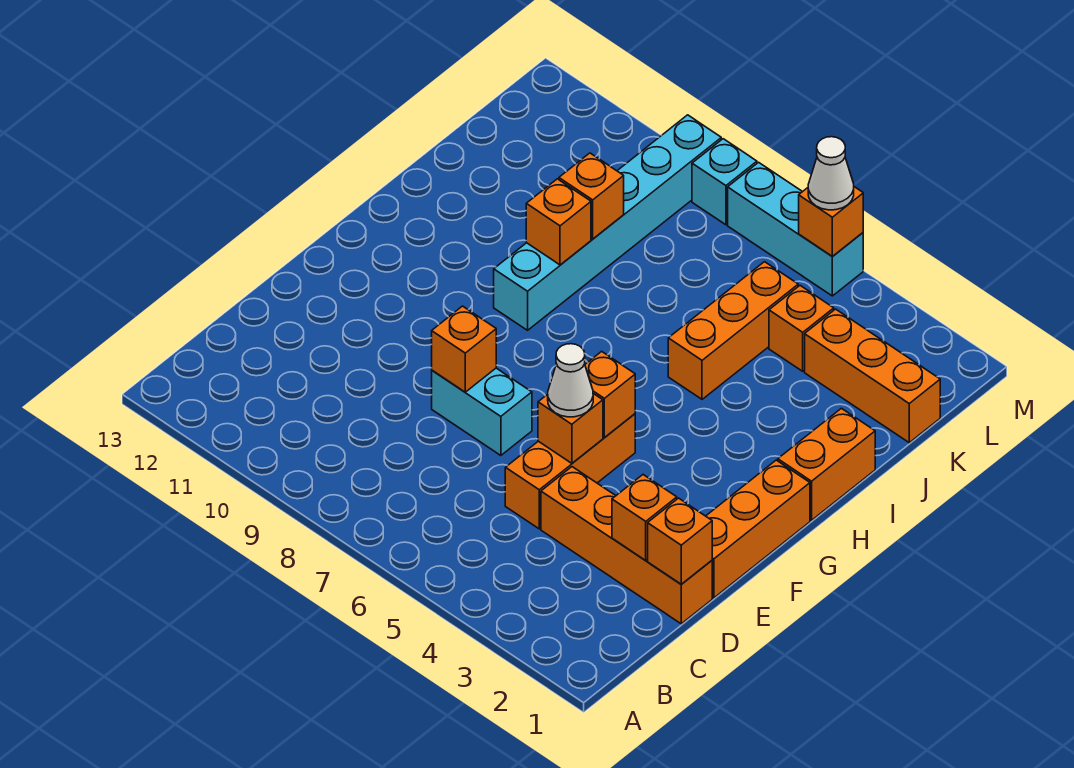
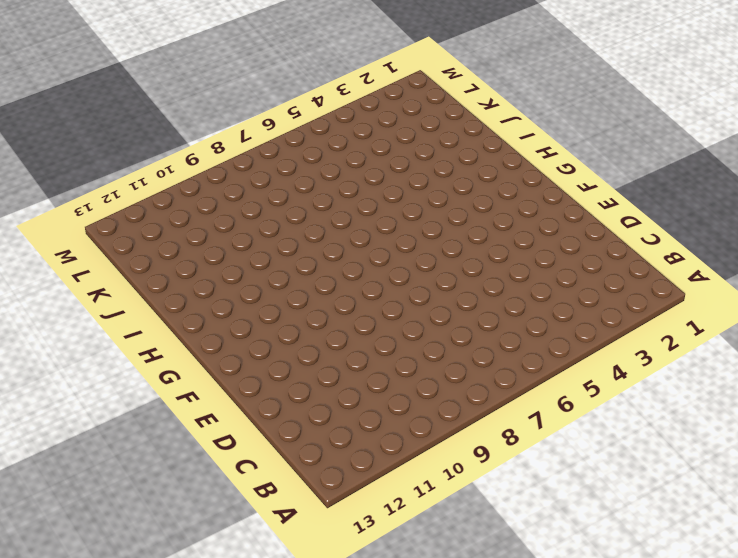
none -> orange brick D1:D4 level 1
none -> orange brick D5:F5 level 1
none -> orange brick E1:G1 level 1

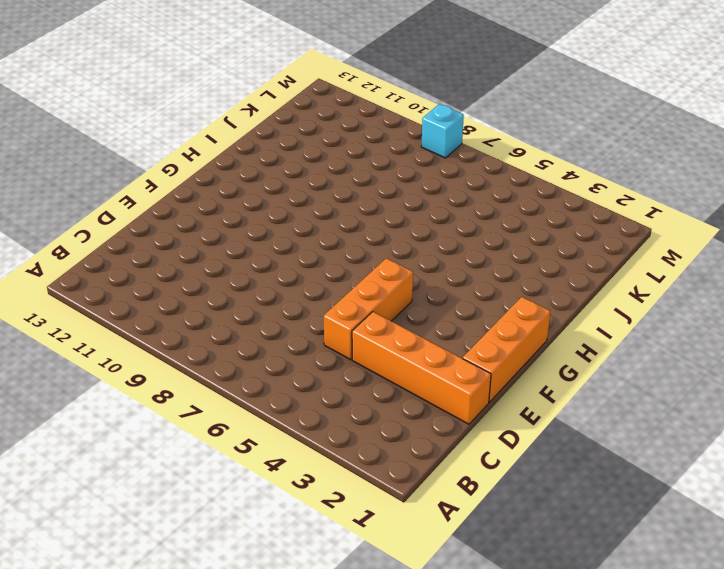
none -> cyan brick E7:E8 level 1
none -> orange brick H1:I1 level 1
none -> cyan brick H9:M9 level 1

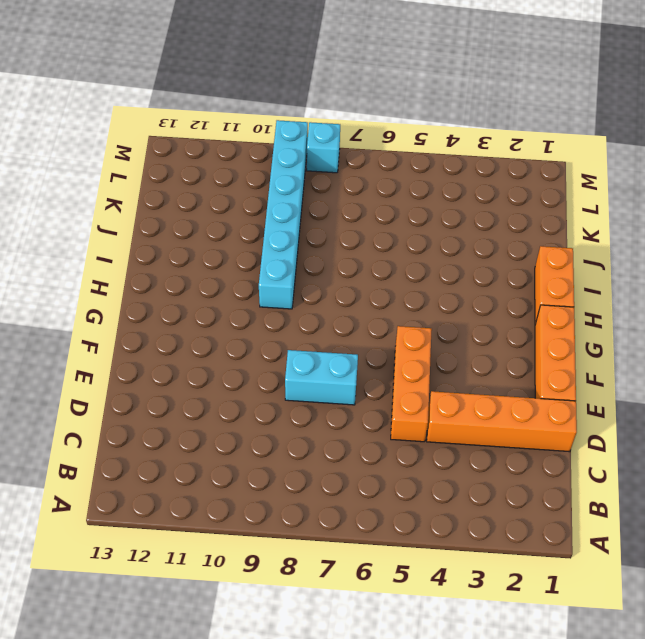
none -> orange brick I5:K5 level 1
none -> orange brick K1:K3 level 1
none -> orange brick K4 level 1

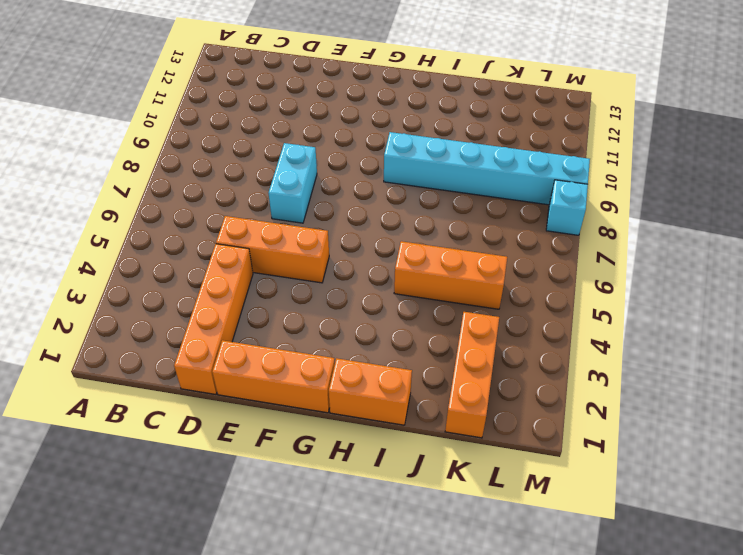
none -> orange brick K4 level 1
none -> cyan brick M5:M7 level 1
none -> orange brick D1 level 2

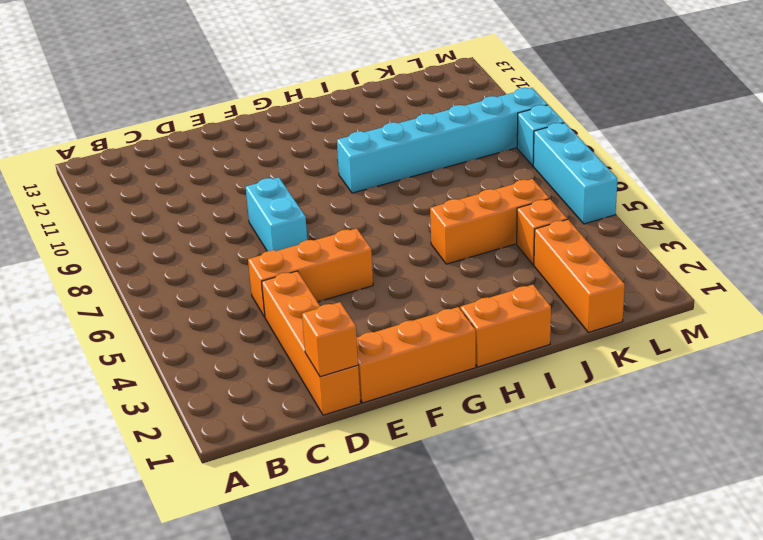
none -> orange brick D2 level 2
none -> orange brick E5 level 2
none -> orange brick E8 level 2

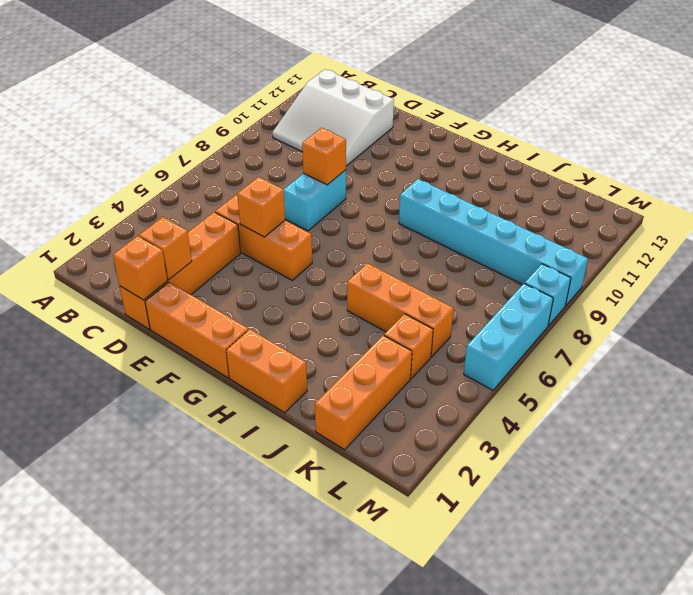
white slope B10:D12 level 1 top 12 -> none
none -> orange brick F5 level 2
none -> orange brick I9 level 2
none -> orange brick J9 level 2

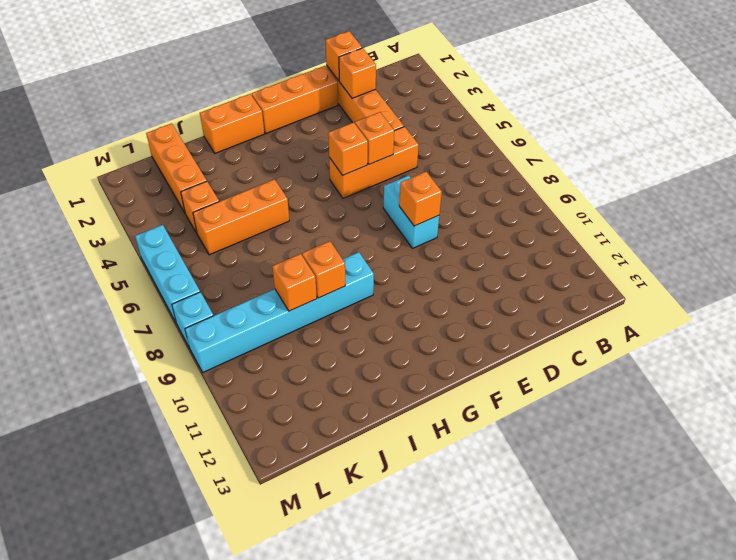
none -> orange brick M5 level 2
none -> white cone E5 level 3
none -> white cone M5 level 3

